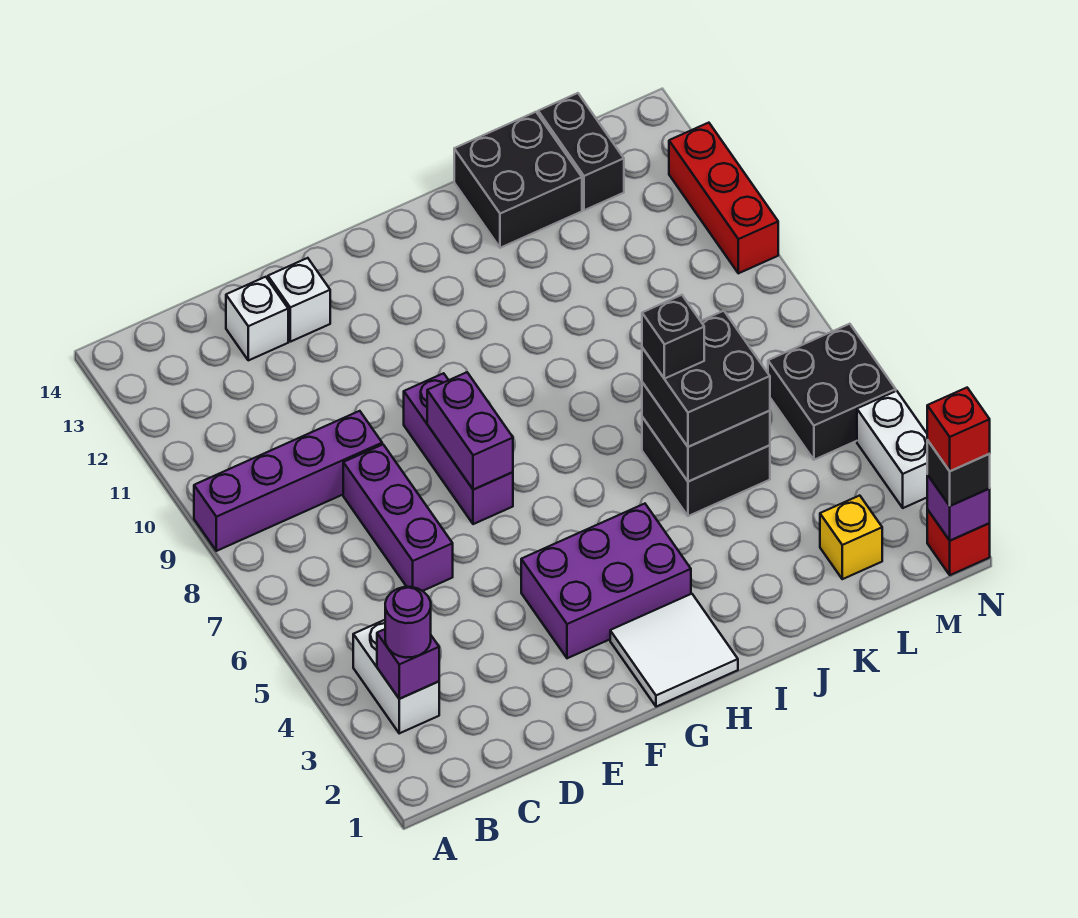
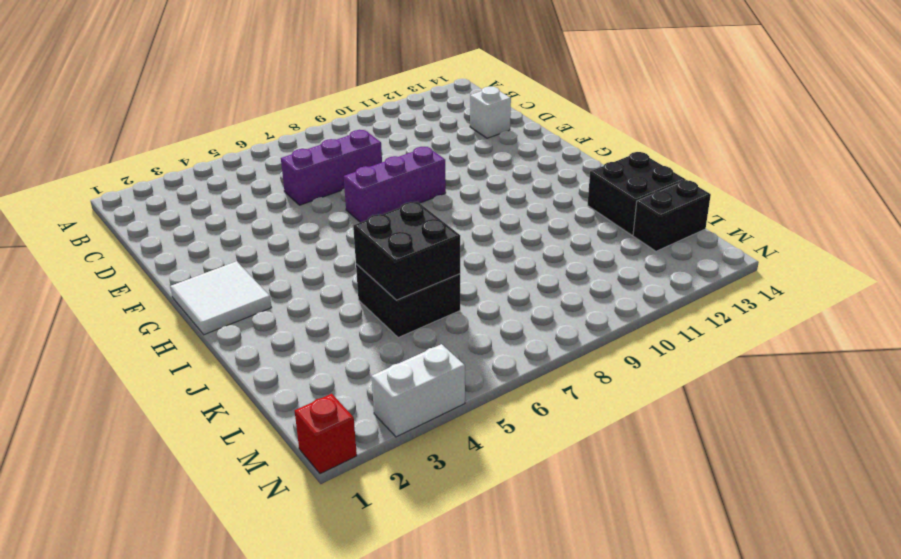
none -> purple brick A9:D9 level 1
none -> white brick B3:B4 level 1
none -> white brick E13 level 1

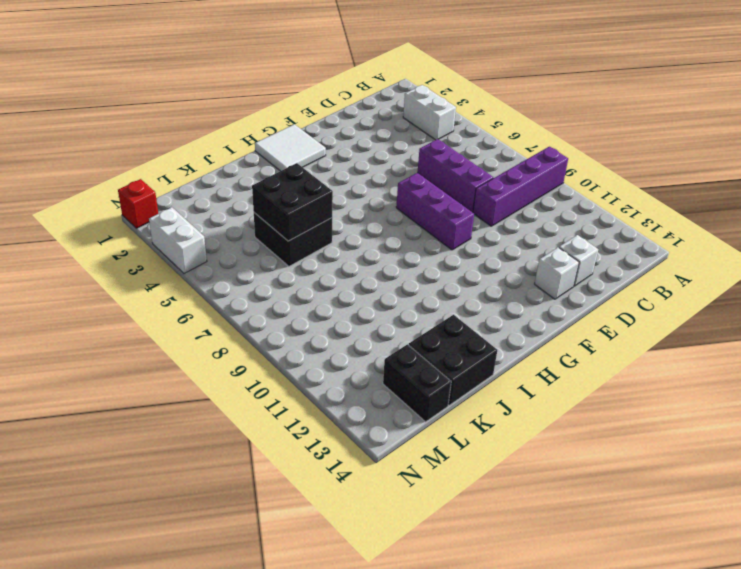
none -> purple brick F3:H4 level 1
none -> yellow brick L2 level 1
none -> black brick M5:N6 level 1

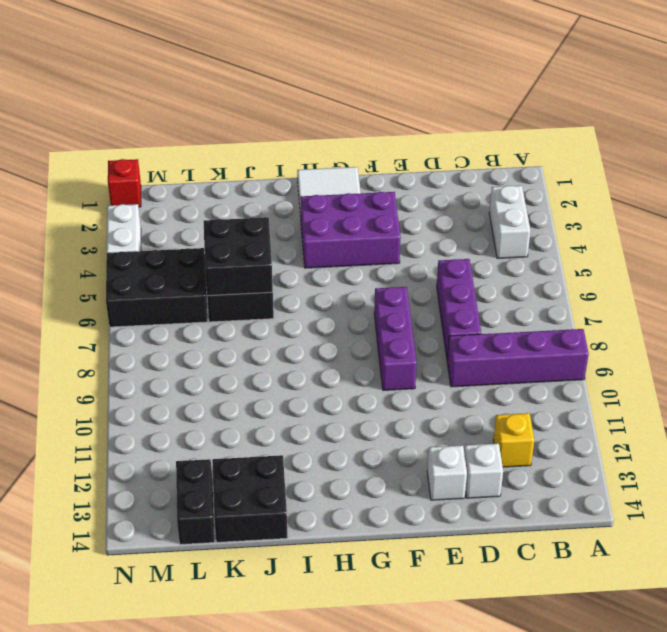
yellow brick C12 level 1 -> yellow brick L2 level 1
black brick L5:N6 level 1 -> black brick M5:N6 level 1
none -> red brick N10:N12 level 1
none -> purple brick B3 level 2
none -> purple brick F7:F8 level 2

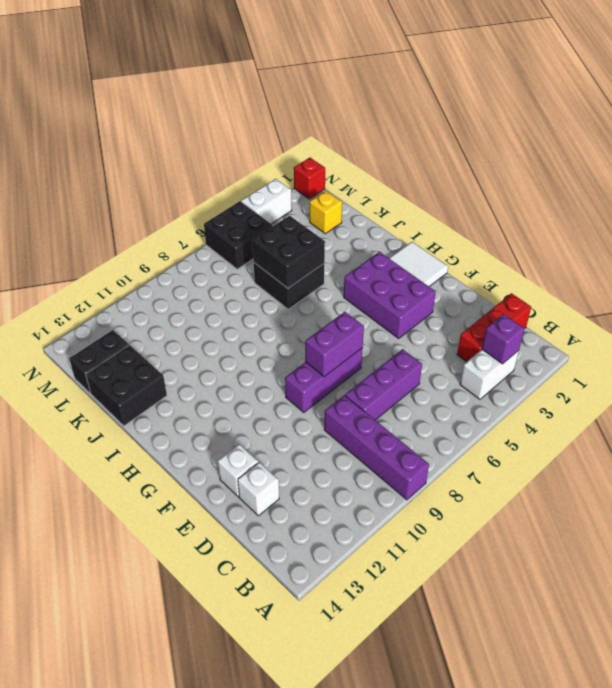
red brick C1:C3 level 1 -> red brick N10:N12 level 1
none -> purple brick N1 level 2
none -> purple round brick B3 level 3
none -> black brick J5:K6 level 3

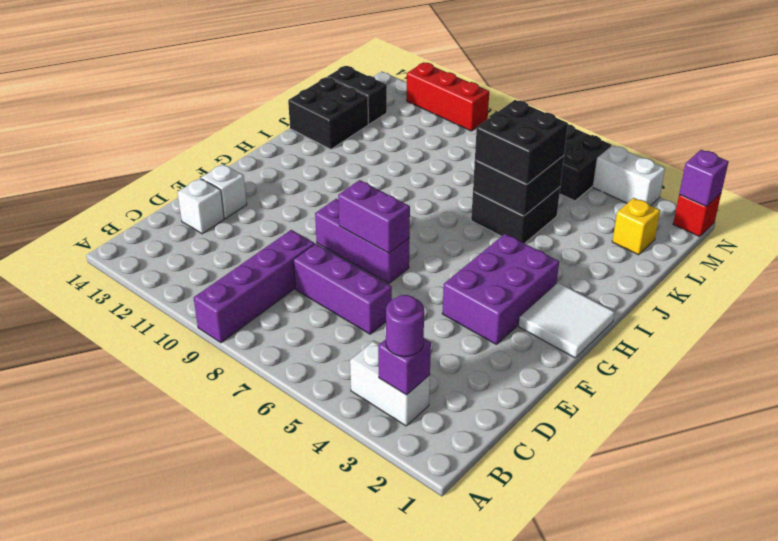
none -> black brick N1 level 3
none -> black brick J6 level 4
none -> red brick N1 level 4

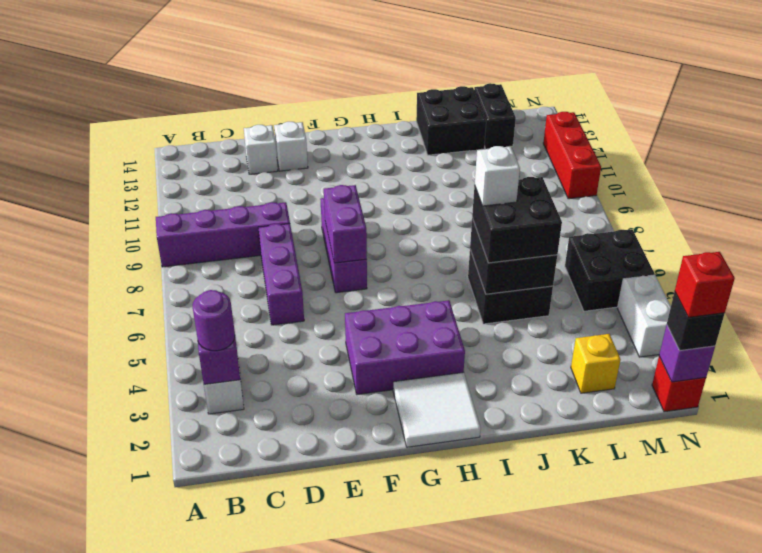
white brick J6 level 4 -> black brick J6 level 4

